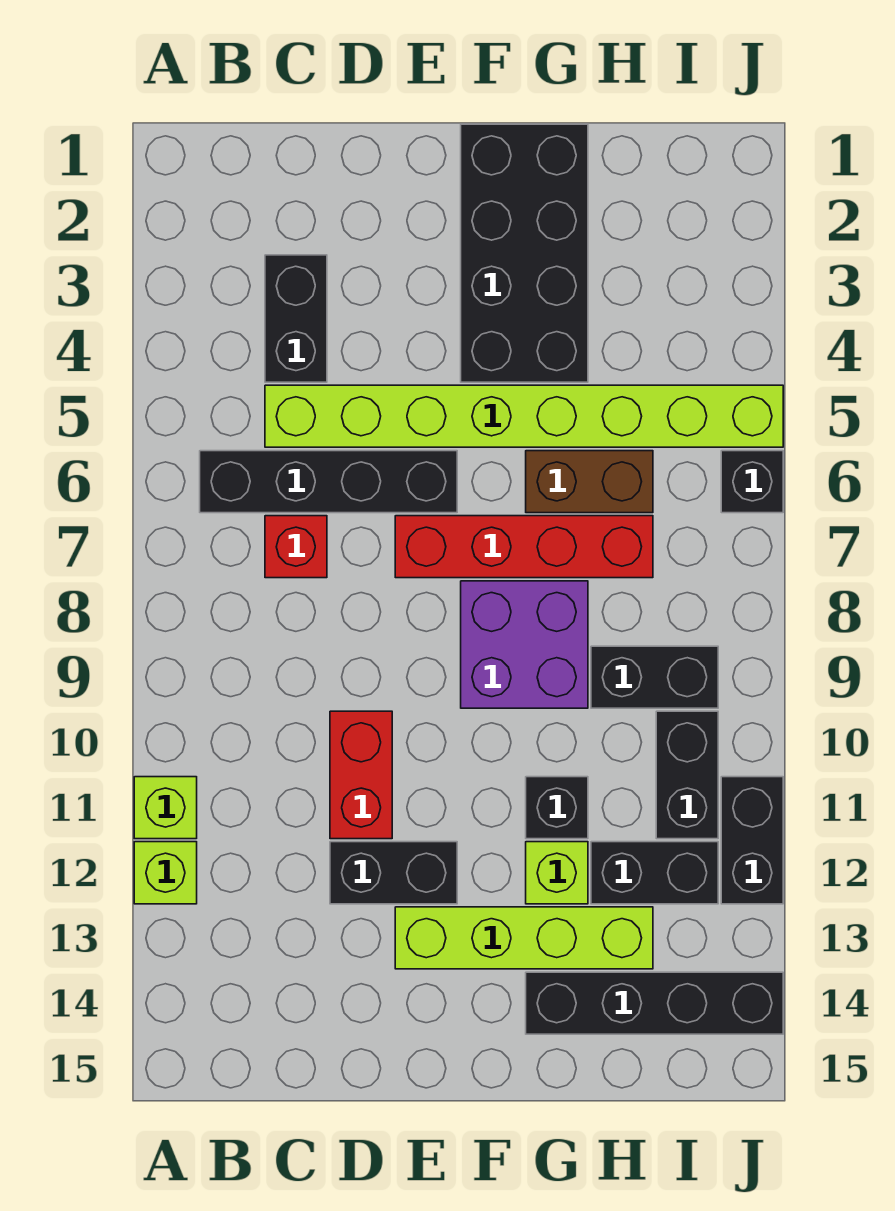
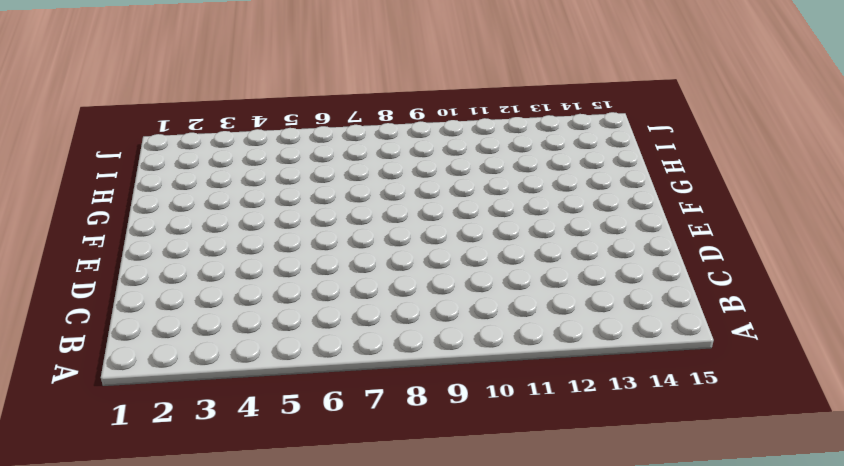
none -> lime brick A11 level 1
none -> lime brick A12 level 1
none -> black brick B6:E6 level 1

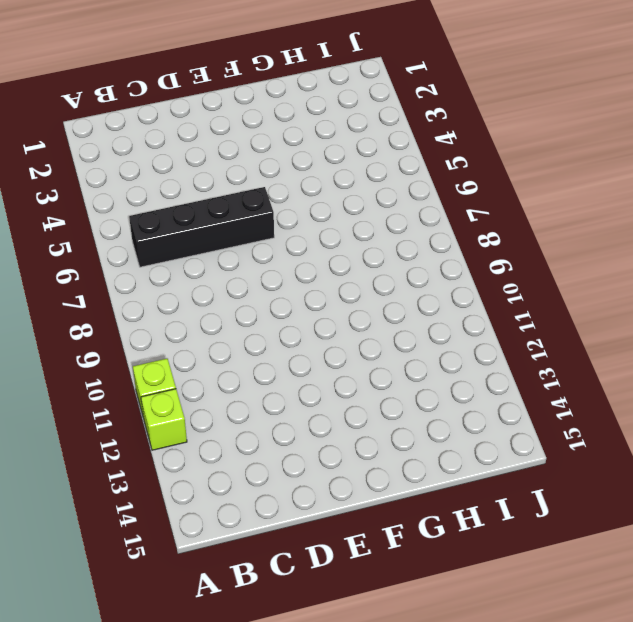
none -> black brick C3:C4 level 1
none -> lime brick C5:J5 level 1
none -> red brick C7 level 1

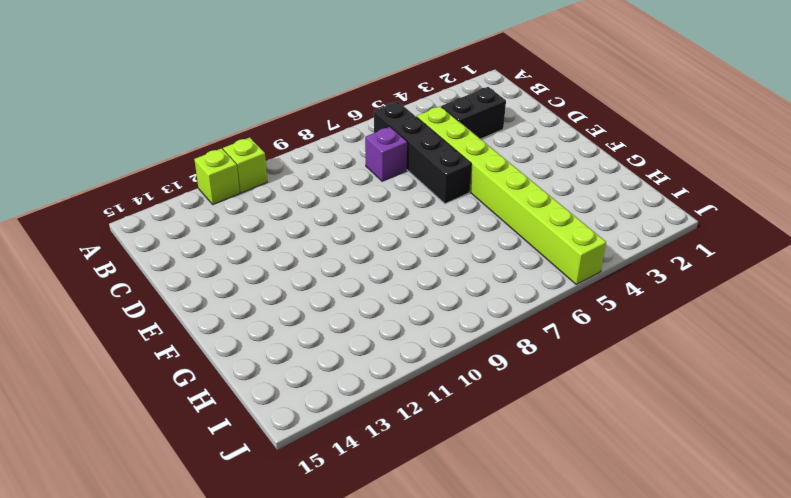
purple brick C7 level 1 -> red brick C7 level 1
none -> red brick D10:D11 level 1
none -> black brick D12:E12 level 1
none -> red brick E7:H7 level 1

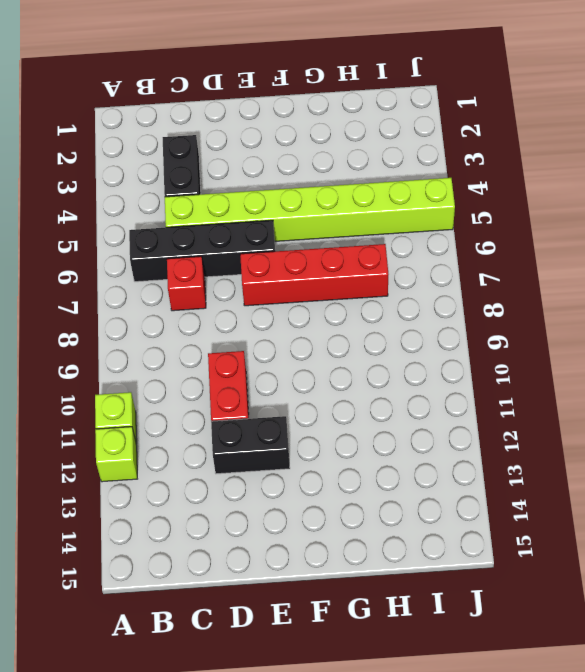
none -> lime brick E13:H13 level 1
none -> black brick F1:G4 level 1
none -> purple brick F8:G9 level 1

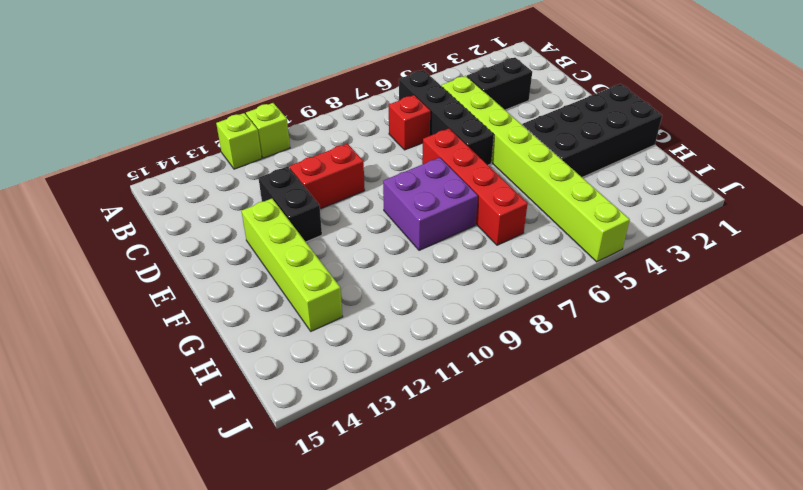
none -> brown brick G6:H6 level 1
none -> black brick G11 level 1
none -> lime brick G12 level 1

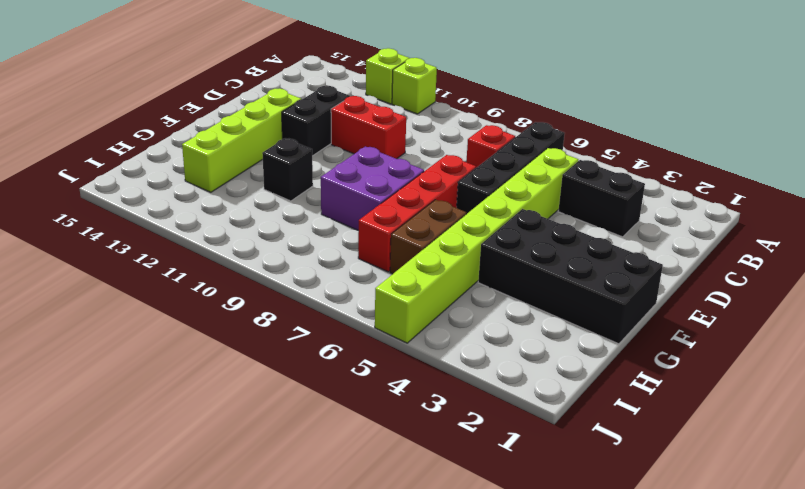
none -> lime brick G12 level 1
none -> black brick G14:J14 level 1
none -> black brick H9:I9 level 1

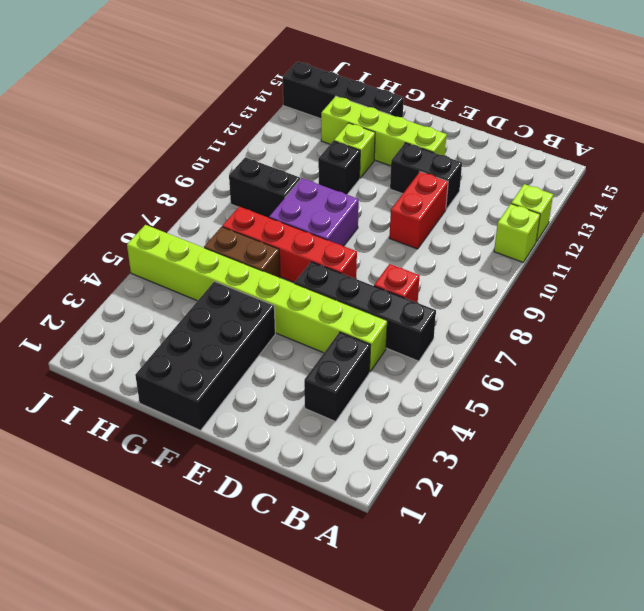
none -> black brick H12:I12 level 1
none -> black brick I10:I11 level 1
none -> black brick J6 level 1

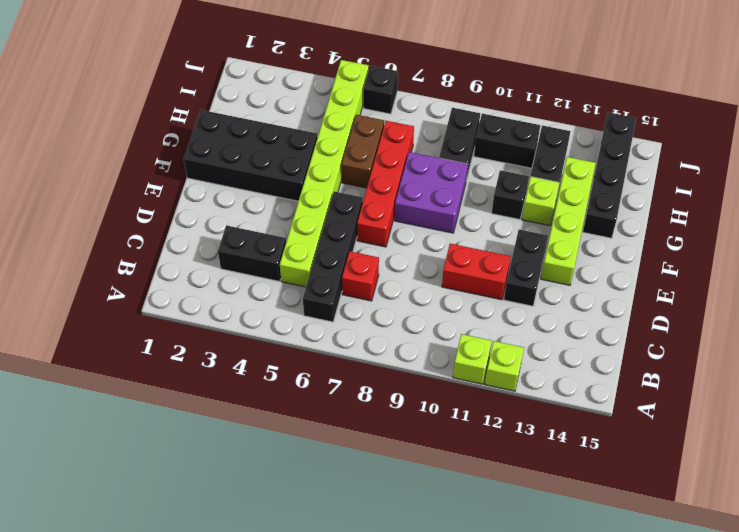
none -> black brick J11:J12 level 1

